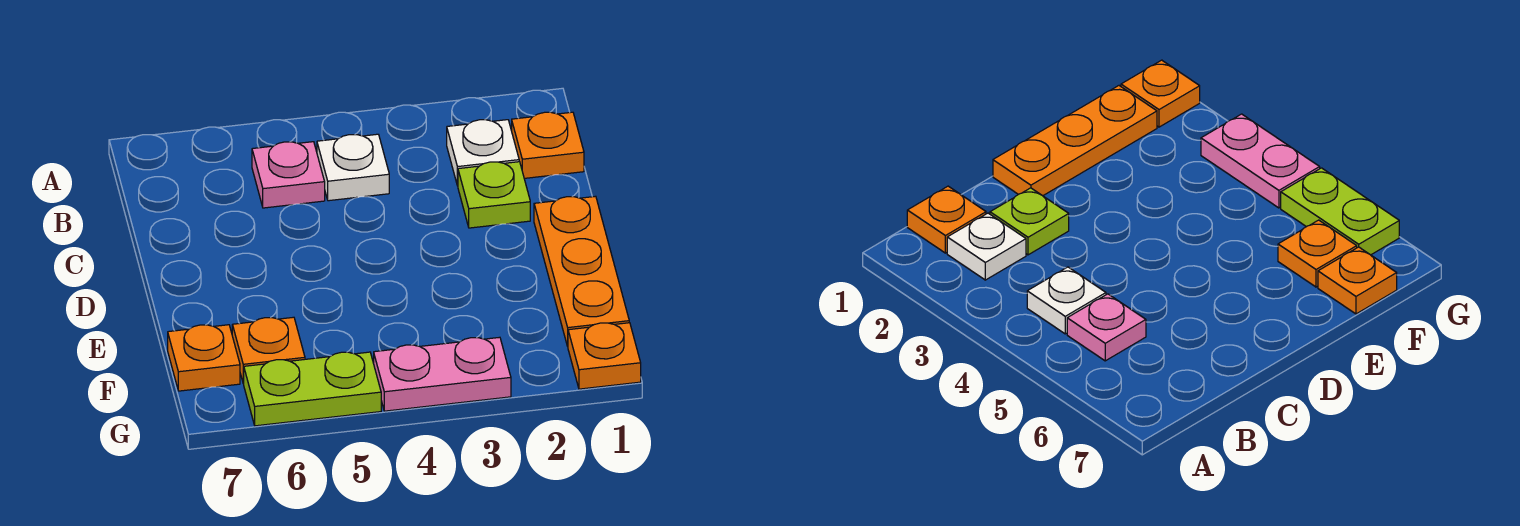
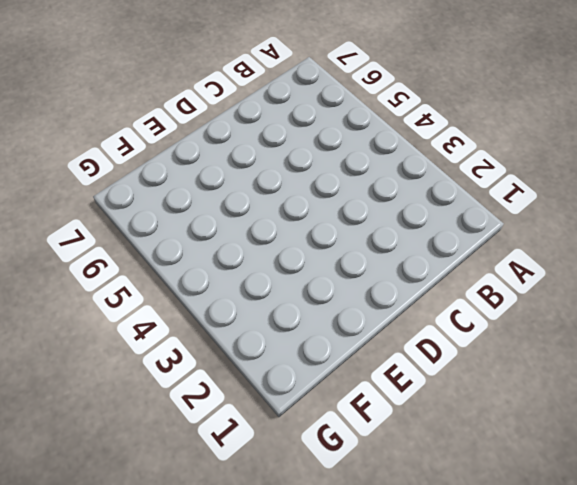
none -> orange plate B1 level 1
none -> white plate B2 level 1

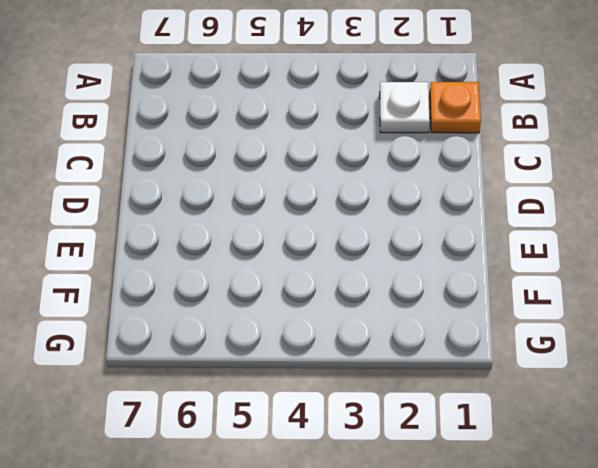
none -> white plate B4 level 1
none -> pink plate B5 level 1

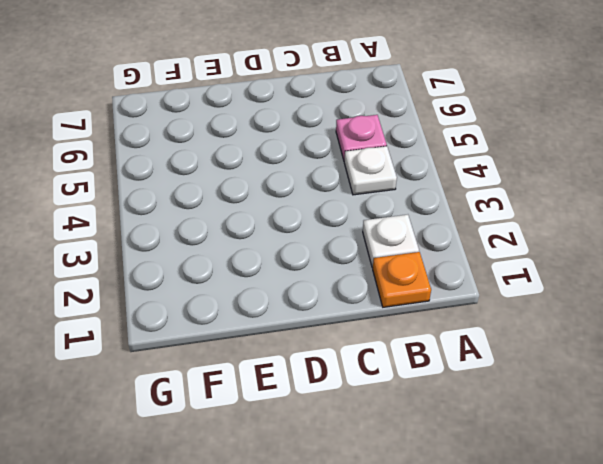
none -> lime plate C2 level 1
none -> orange plate D1:F1 level 1

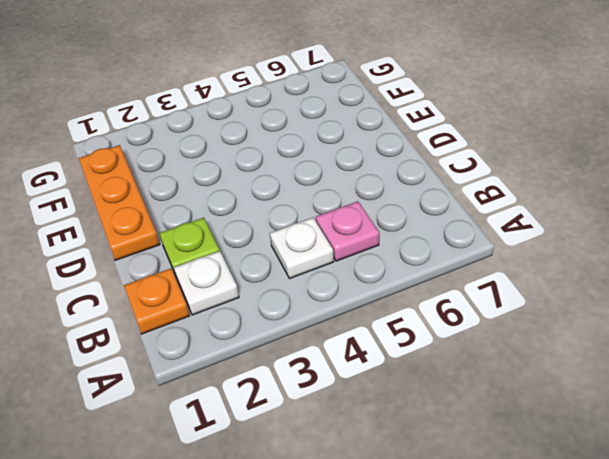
none -> orange plate F6 level 1
none -> orange plate F7 level 1

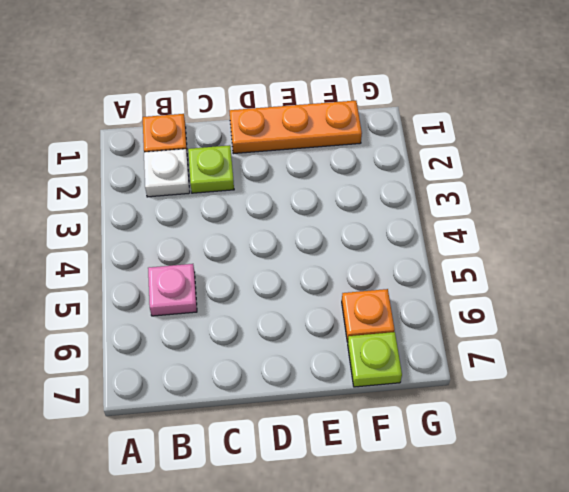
lime plate F7 level 1 -> orange plate F7 level 1
none -> white plate B4 level 1
none -> orange plate G1 level 1

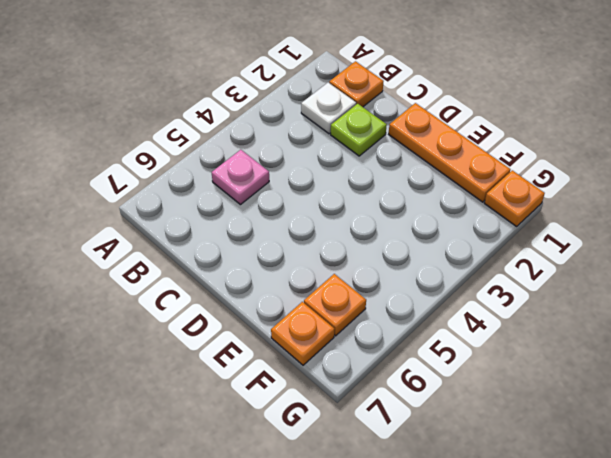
none -> white plate B4 level 1
none -> pink plate G3:G4 level 1

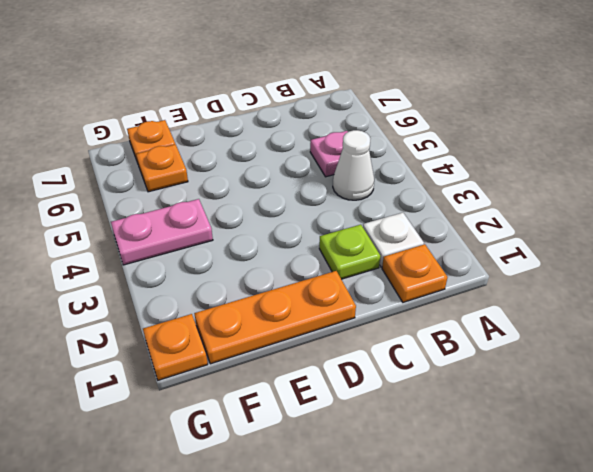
white cone B4 level 1 -> white plate B4 level 1
pink plate F4:G4 level 1 -> pink plate G3:G4 level 1
none -> lime plate G5:G6 level 1

